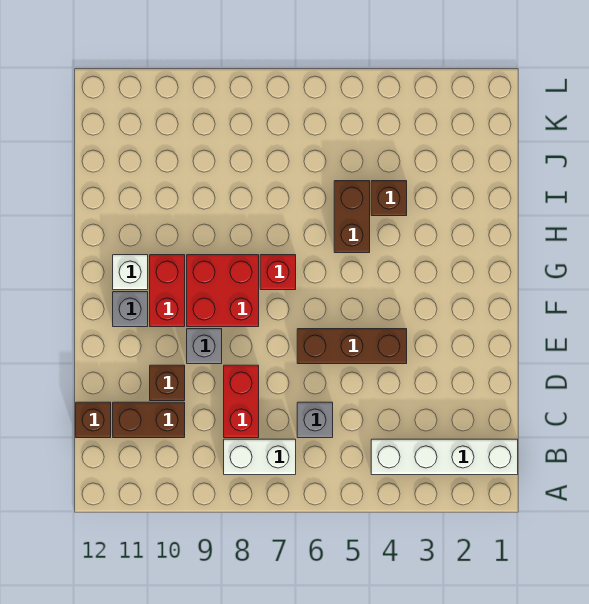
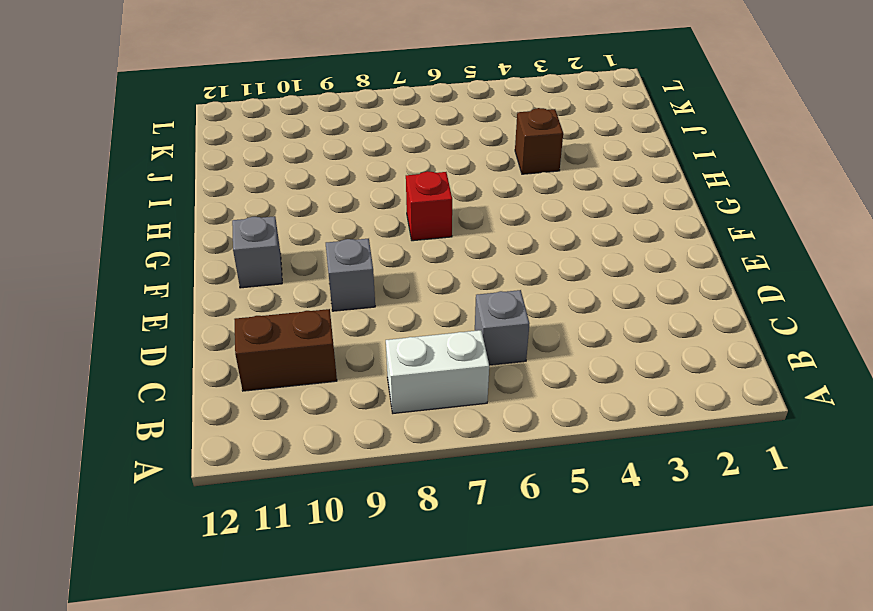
none -> white brick B1:B4 level 1
none -> red brick C8:D8 level 1
none -> brown brick C12 level 1

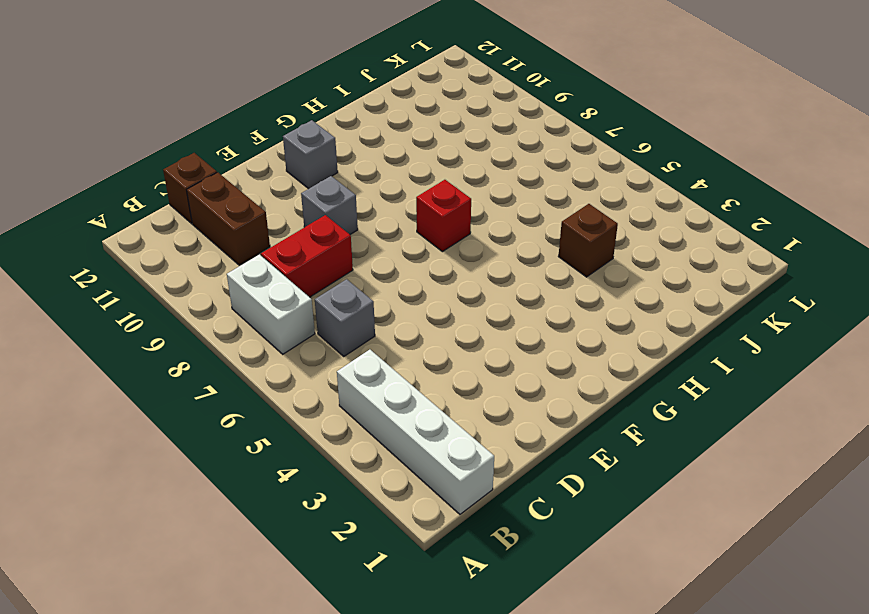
none -> brown brick D10 level 1
none -> brown brick E4:E6 level 1
none -> red brick F8:G9 level 1

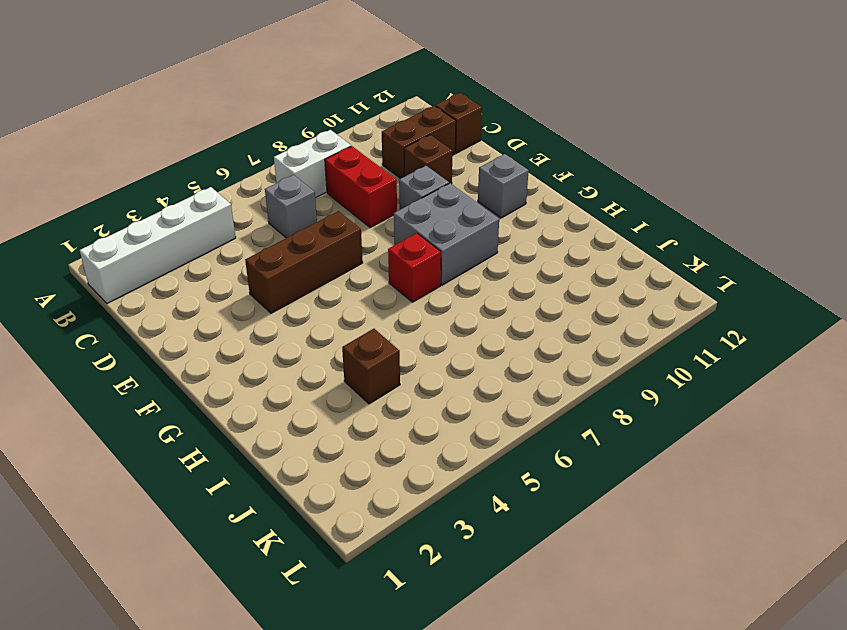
grey brick F8:G9 level 1 -> red brick F8:G9 level 1
none -> red brick F10:G10 level 1
none -> white brick G11 level 1
none -> brown brick H5:I5 level 1

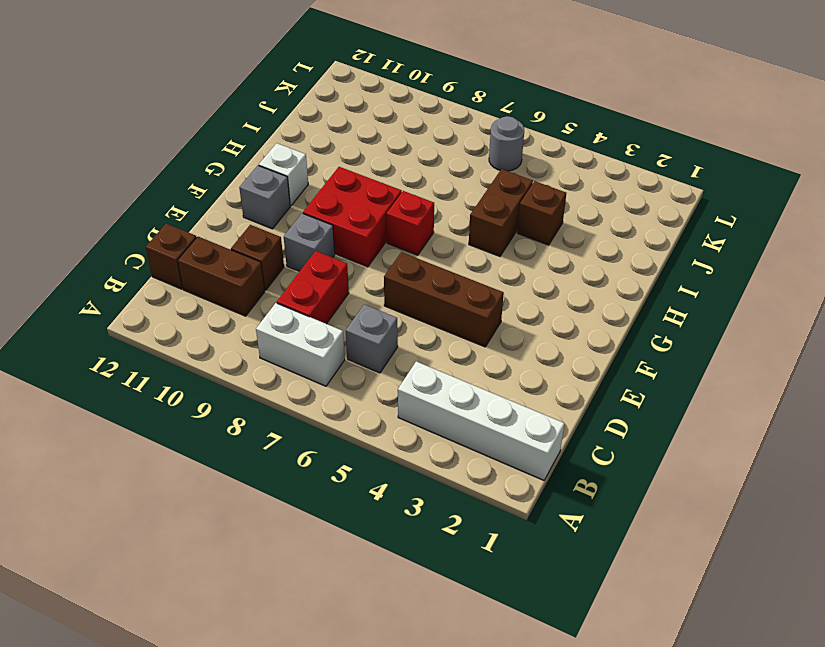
grey round brick K6 level 1 -> none
none -> red brick F10:G10 level 1

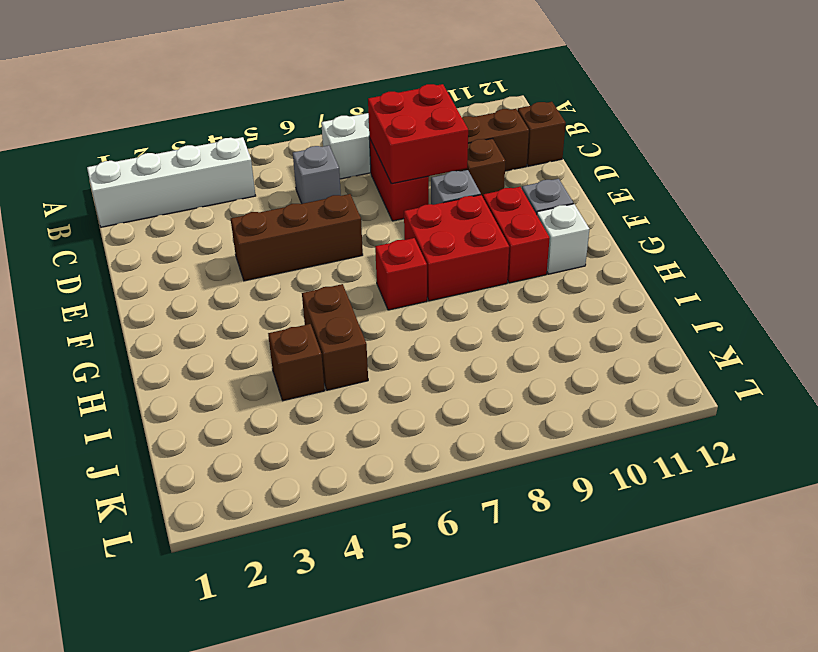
red brick C8:D9 level 2 -> none

